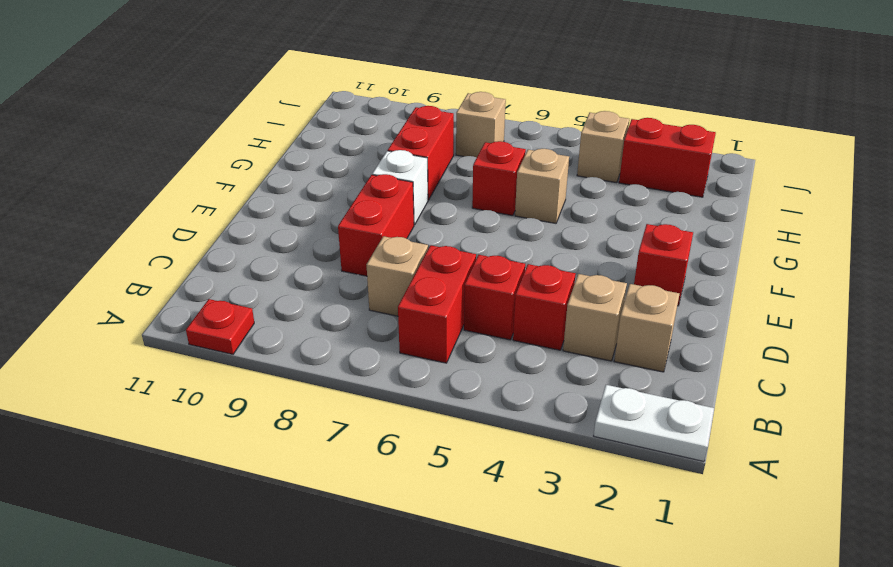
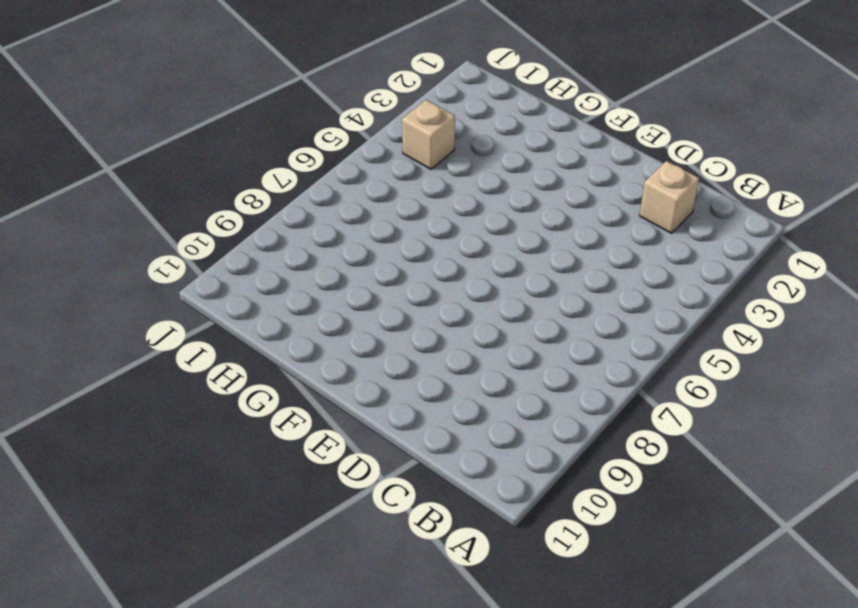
none -> white plate A1:A2 level 1
none -> red plate A10 level 1
none -> red brick B6:C6 level 1

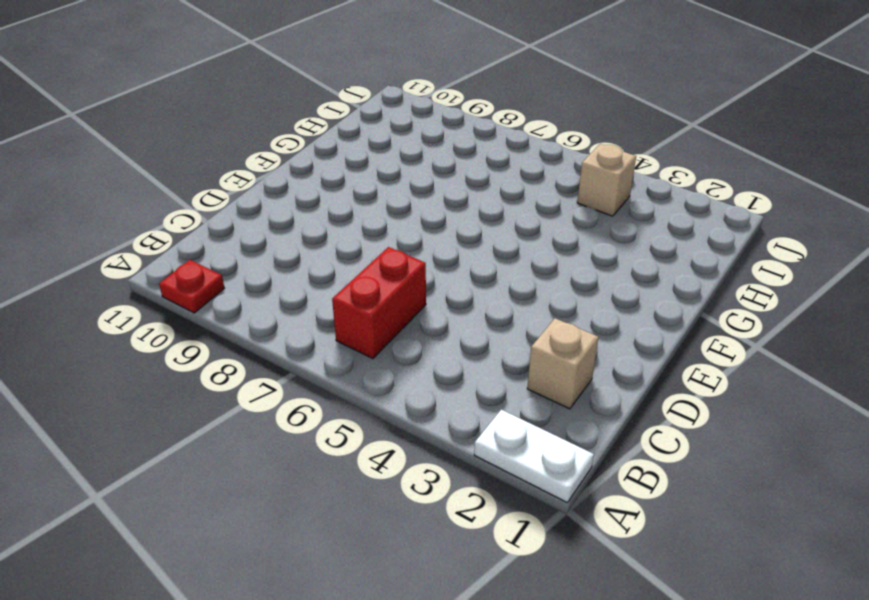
none -> tan brick C3 level 1
none -> red brick C4 level 1
none -> red brick C5 level 1

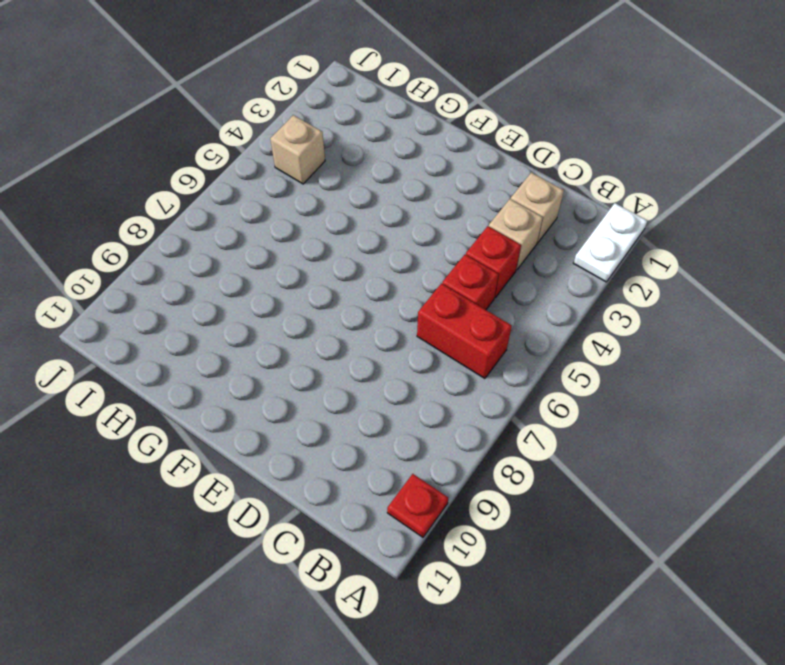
none -> tan brick C7 level 1
none -> red brick D8:E8 level 1
none -> red brick E2 level 1

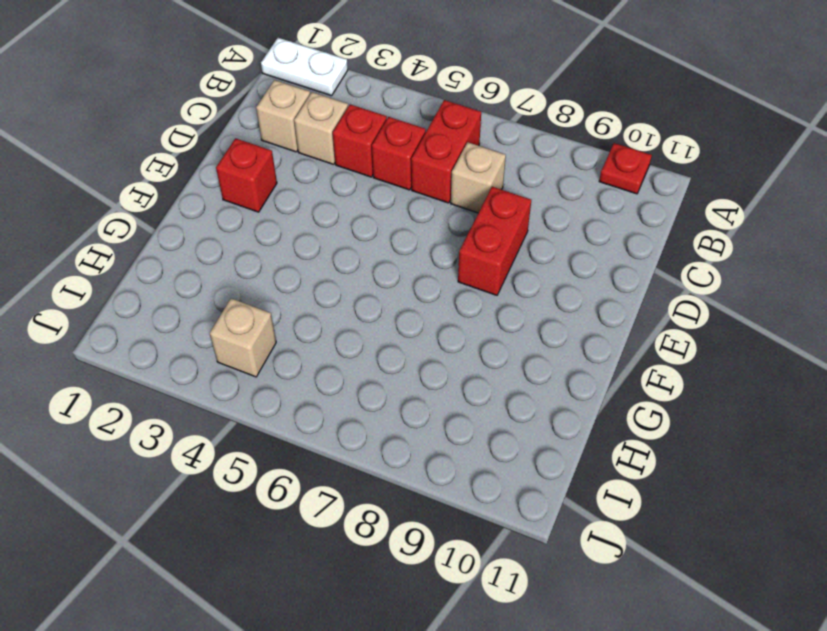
none -> white brick F8 level 1
none -> tan brick G5 level 1
none -> red brick G6 level 1

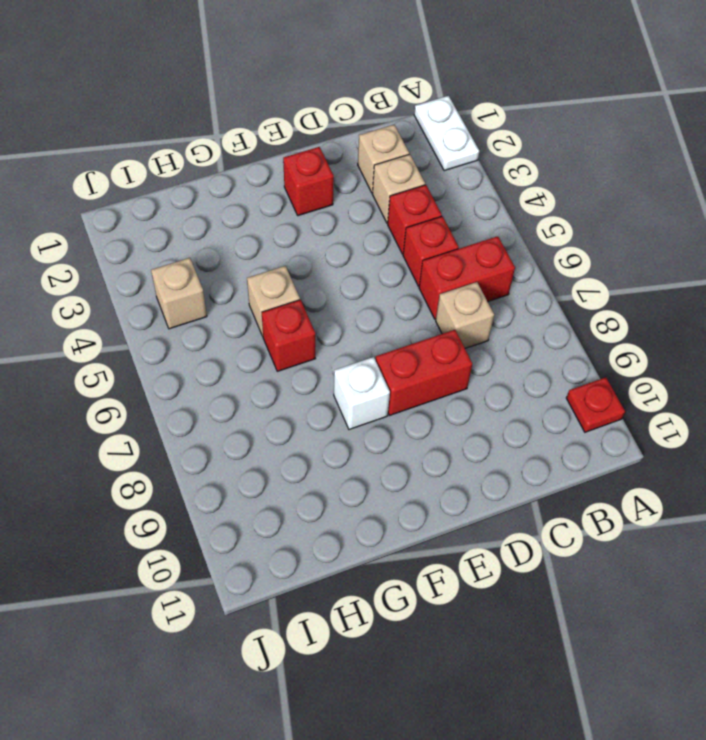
none -> red brick G8:H8 level 1
none -> red brick I2:I3 level 1
none -> tan brick I7 level 1

